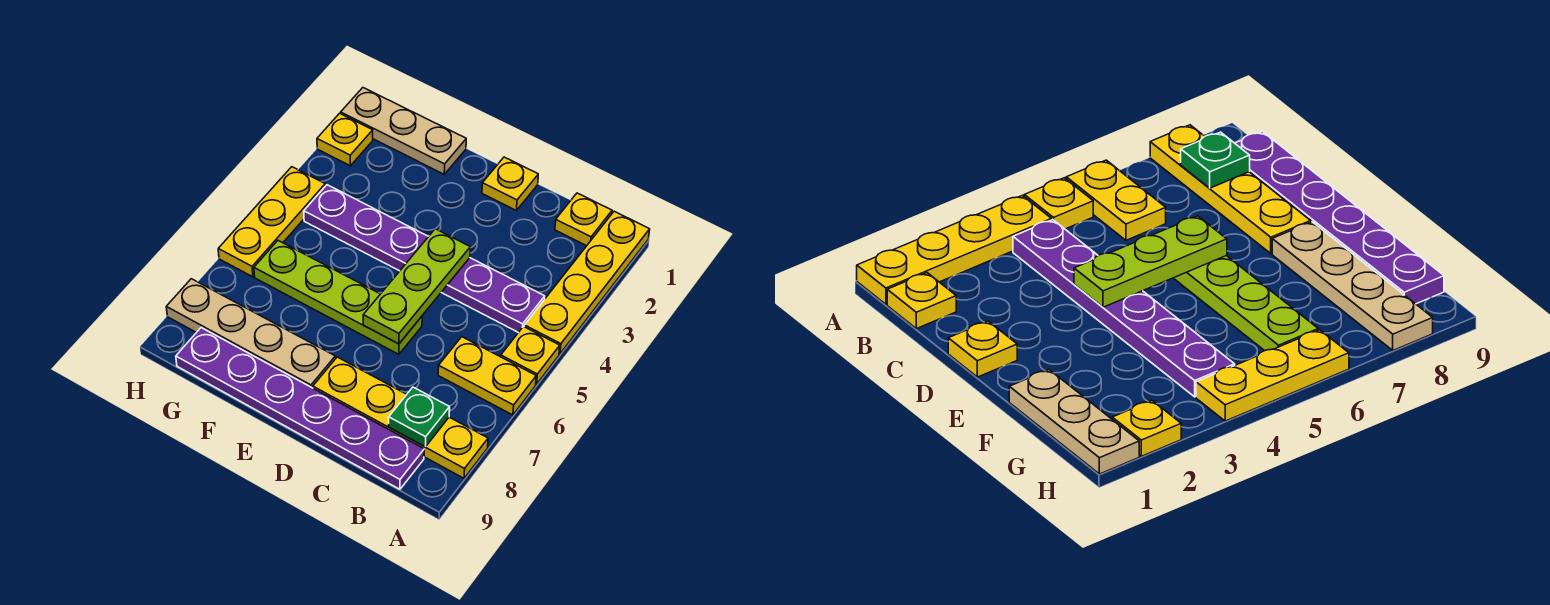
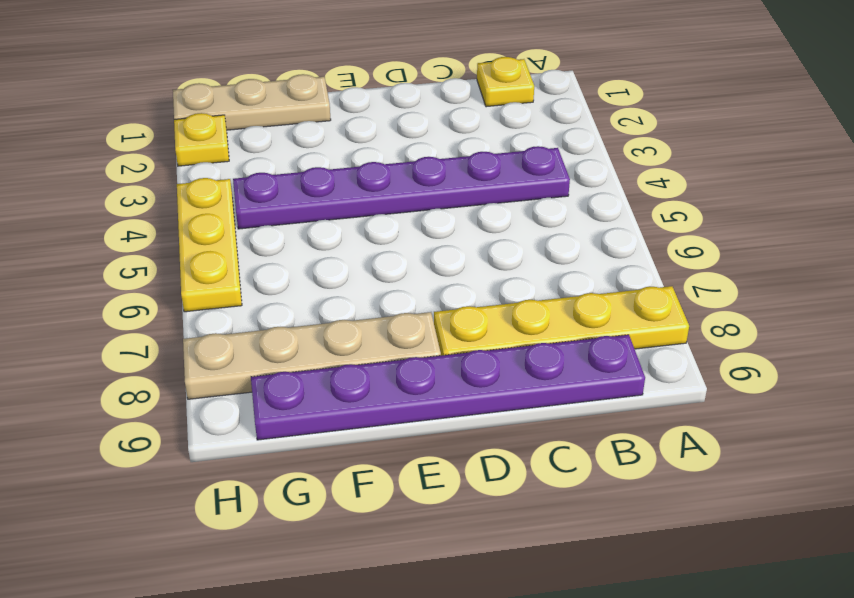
none -> yellow plate A1:A4 level 1
none -> yellow plate A5 level 1
none -> yellow plate A6:B6 level 1

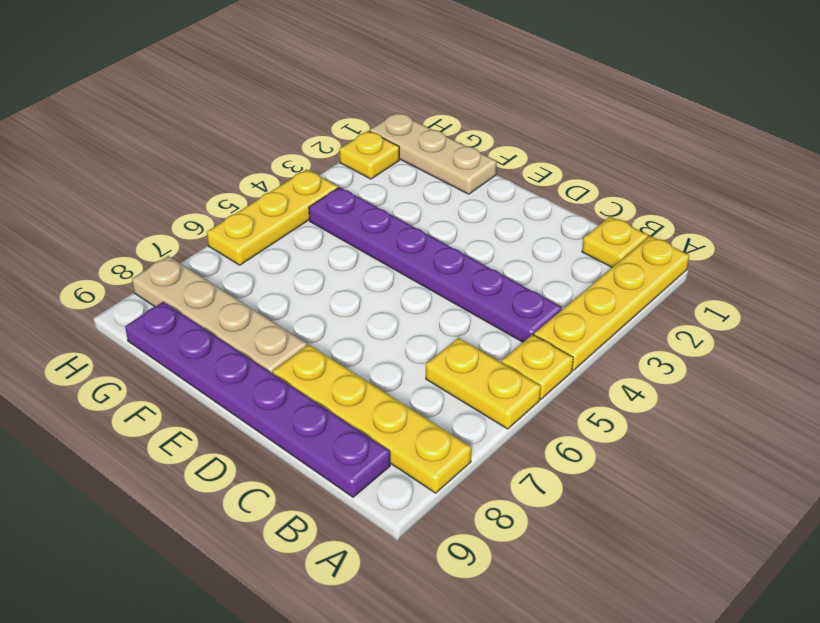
none -> yellow plate D1 level 1
none -> lime plate D6:G6 level 1
none -> green plate B8 level 2

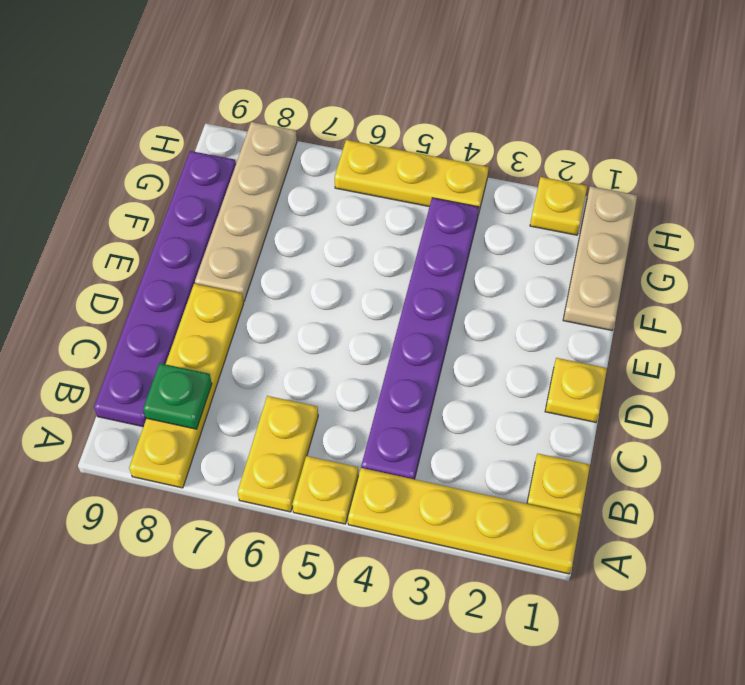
none -> lime plate D6:G6 level 1
none -> lime plate D4:D6 level 2

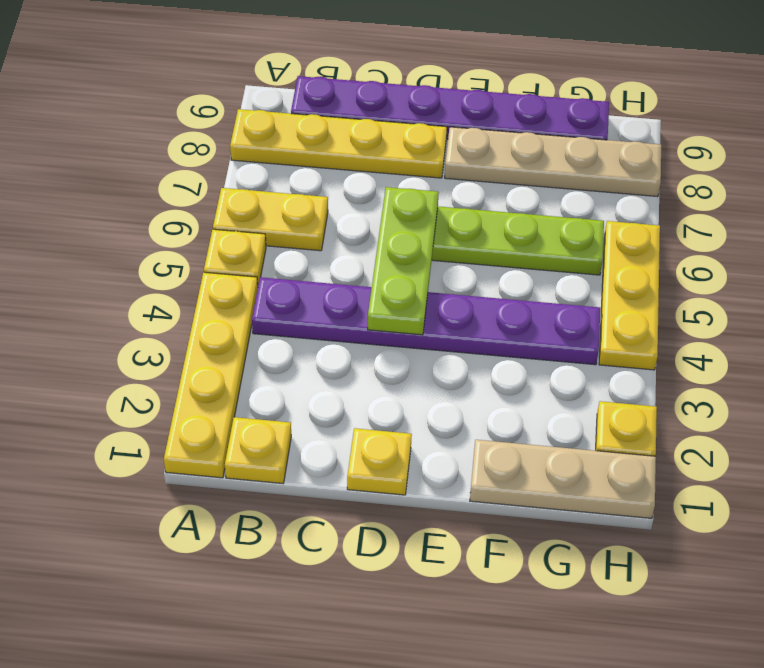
none -> green plate B8 level 2

